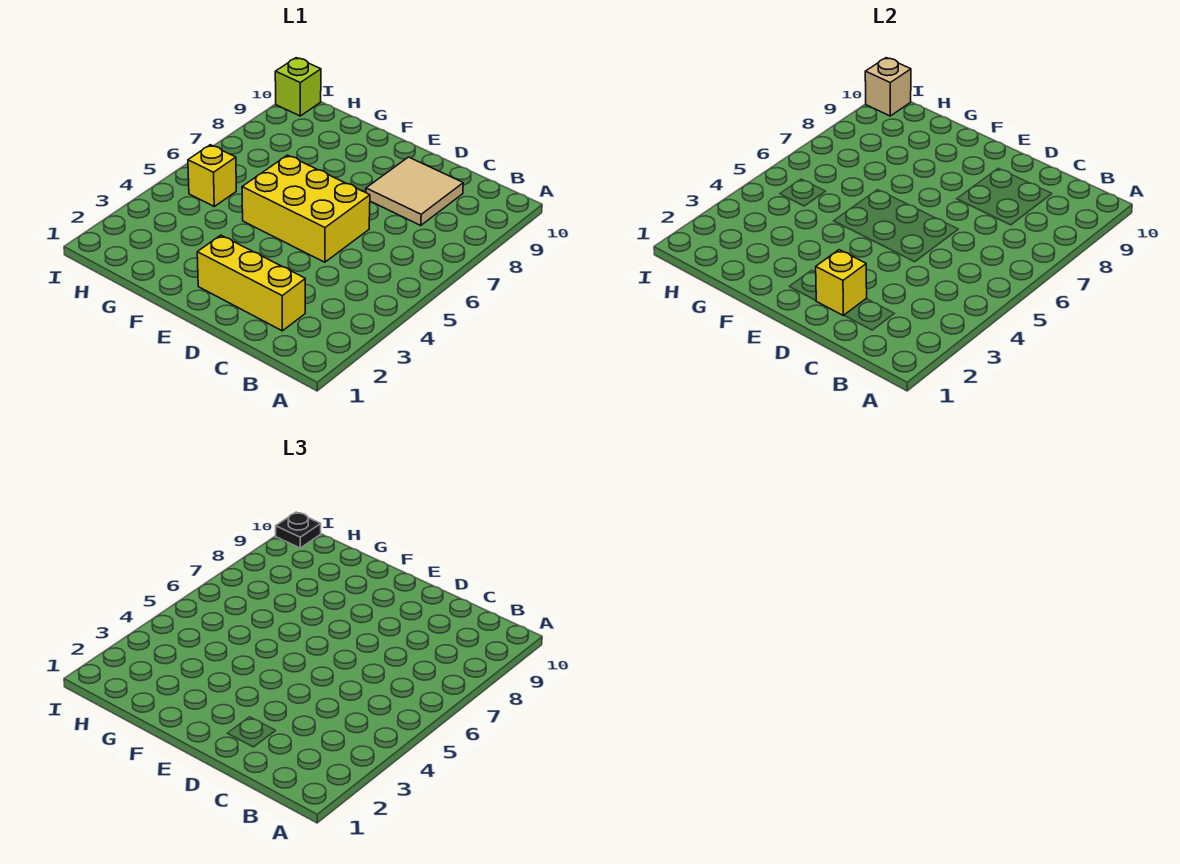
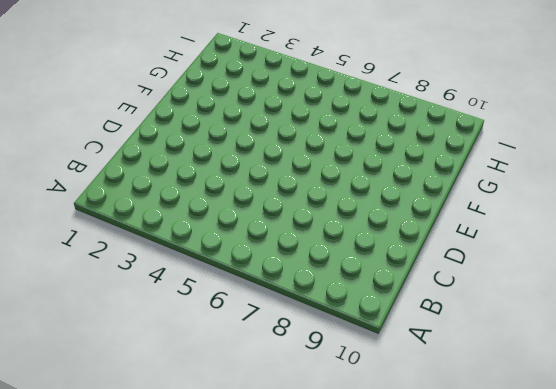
none -> yellow brick C2:E2 level 1
none -> tan tile C8:D9 level 1

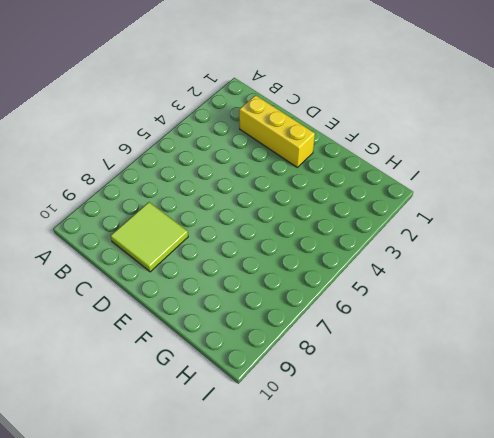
lime tile C8:D9 level 1 -> tan tile C8:D9 level 1
none -> yellow brick D5:F6 level 1
none -> yellow brick H5 level 1

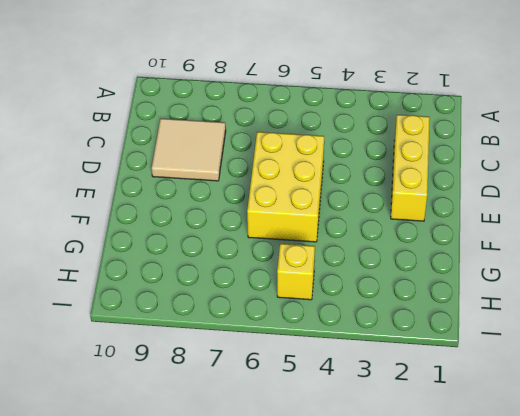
none -> lime brick I10 level 1
none -> yellow brick D2 level 2

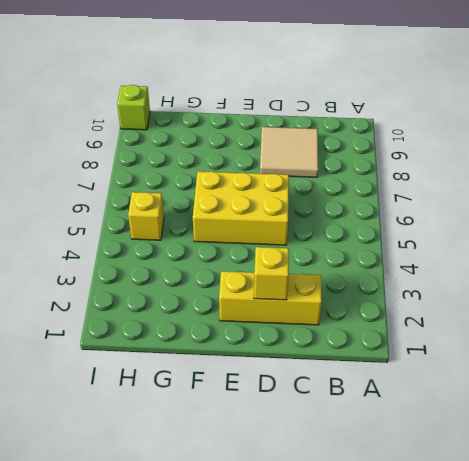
none -> tan brick I10 level 2
none -> black plate I10 level 3

